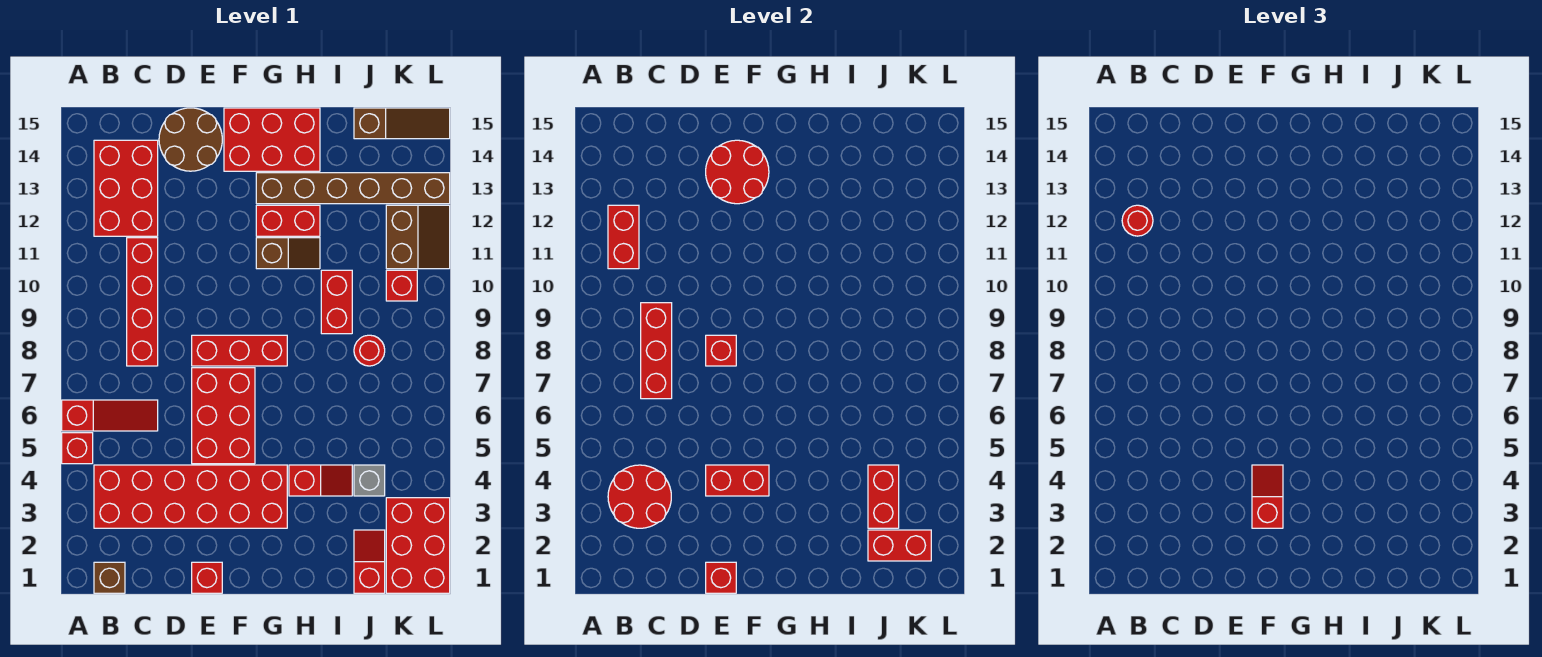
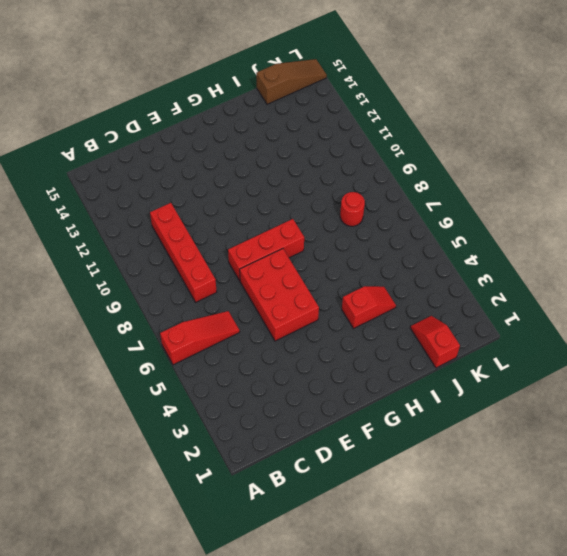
none -> red brick A5 level 1
none -> brown brick B1 level 1
none -> red brick B3:G4 level 1
none -> red brick B12:C14 level 1

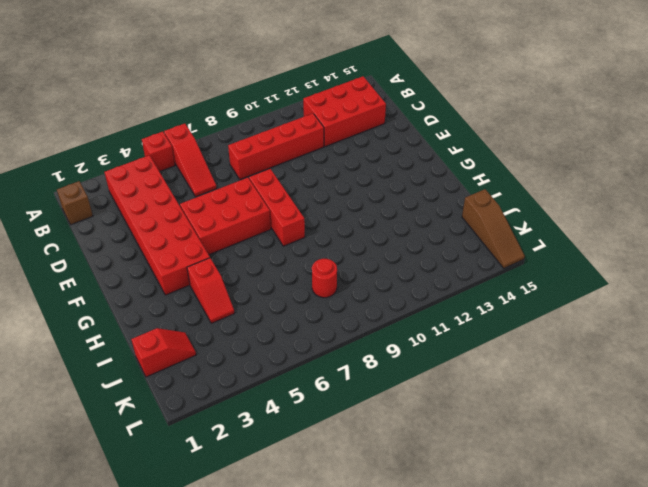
none -> brown round brick D14:E15 level 1
none -> red brick E1 level 1
none -> red brick F14:H15 level 1
none -> brown slope G11:H11 level 1 top G

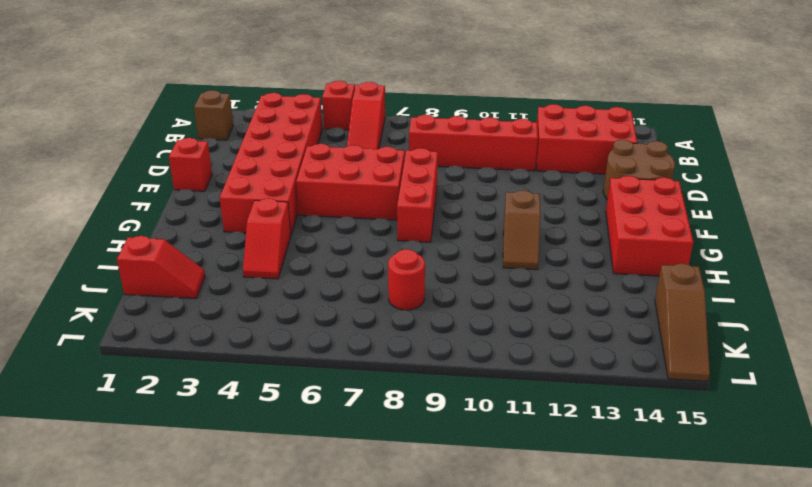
none -> red brick G12:H12 level 1
none -> brown brick G13:L13 level 1
none -> red brick I9:I10 level 1
none -> grey brick J4 level 1

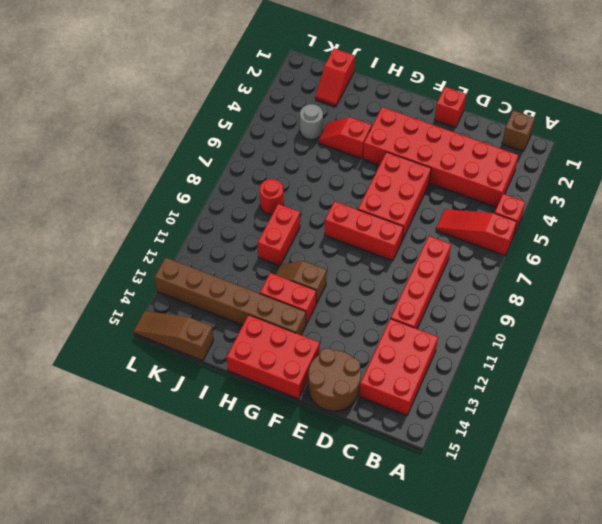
grey round brick J4 level 1 -> grey brick J4 level 1
none -> red brick K1:L3 level 1
none -> red brick K10 level 1
none -> brown slope K11:L12 level 1 top K
none -> red round brick B3:C4 level 2

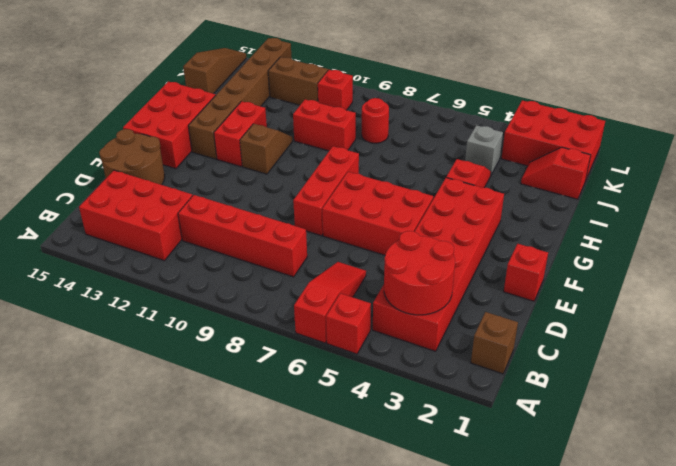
none -> red brick B11:B12 level 2
none -> red brick C7:C9 level 2
none -> red brick E1 level 2
none -> red brick E4:F4 level 2

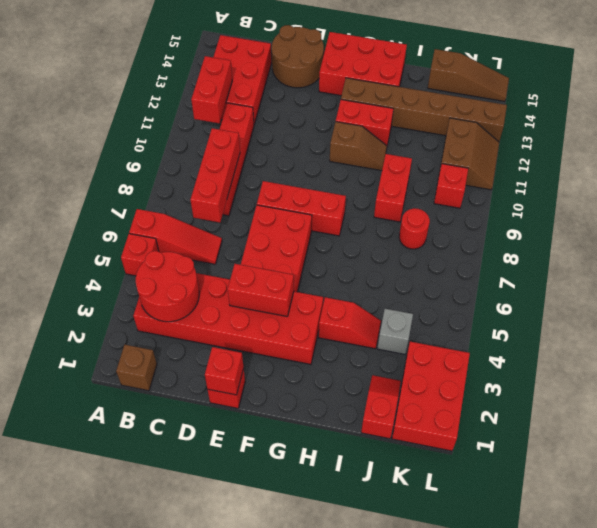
none -> red brick E8 level 2
none -> red round brick E13:F14 level 2
none -> red brick J2:K2 level 2
none -> red brick J3:J4 level 2

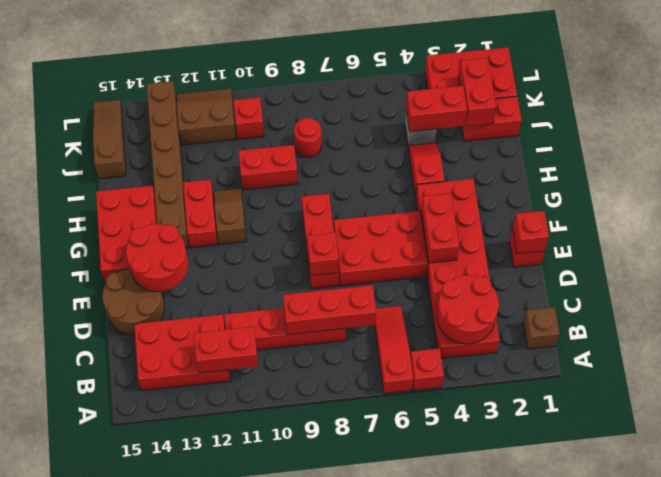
none -> red round brick B12 level 3
none -> red slope F3:F4 level 3 top 3

